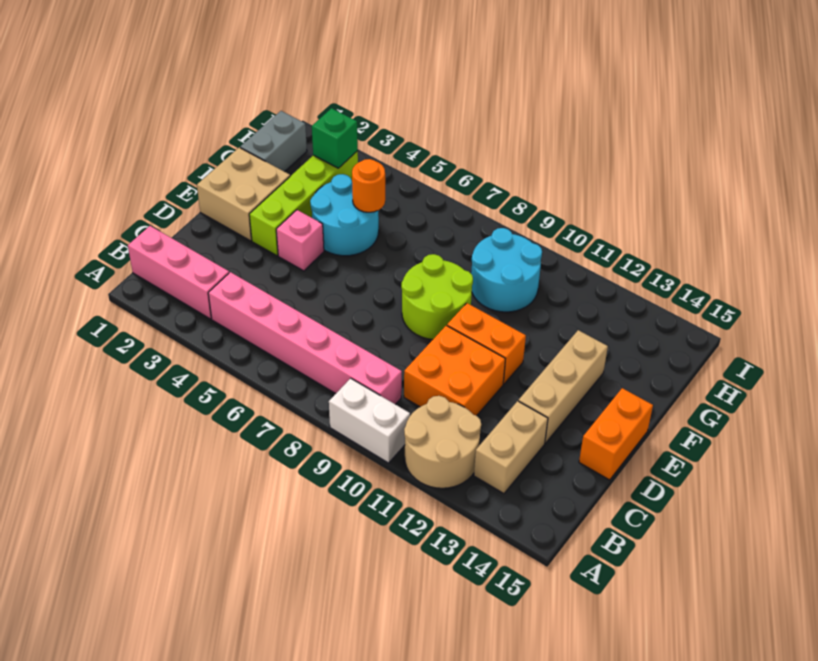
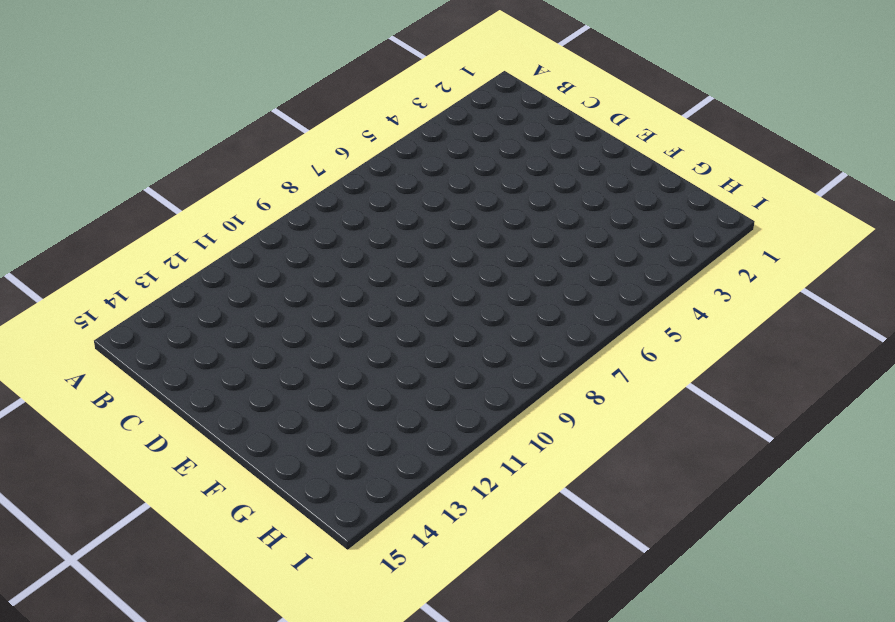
none -> white brick A9:A10 level 1
none -> tan round brick A11:B12 level 1
none -> pink brick B1:B3 level 1

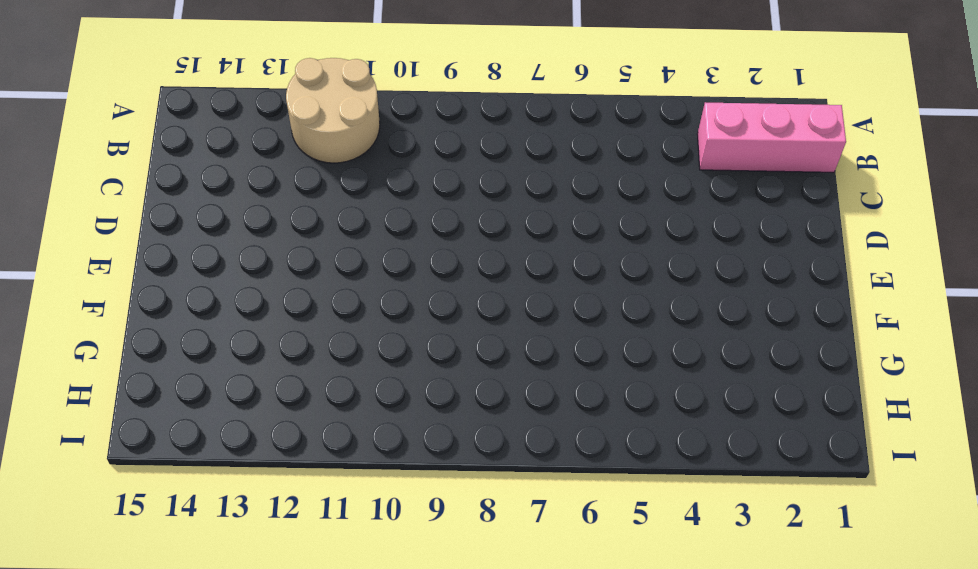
none -> white brick A9:A10 level 1
none -> pink brick B4:B9 level 1
none -> tan brick B13:C13 level 1

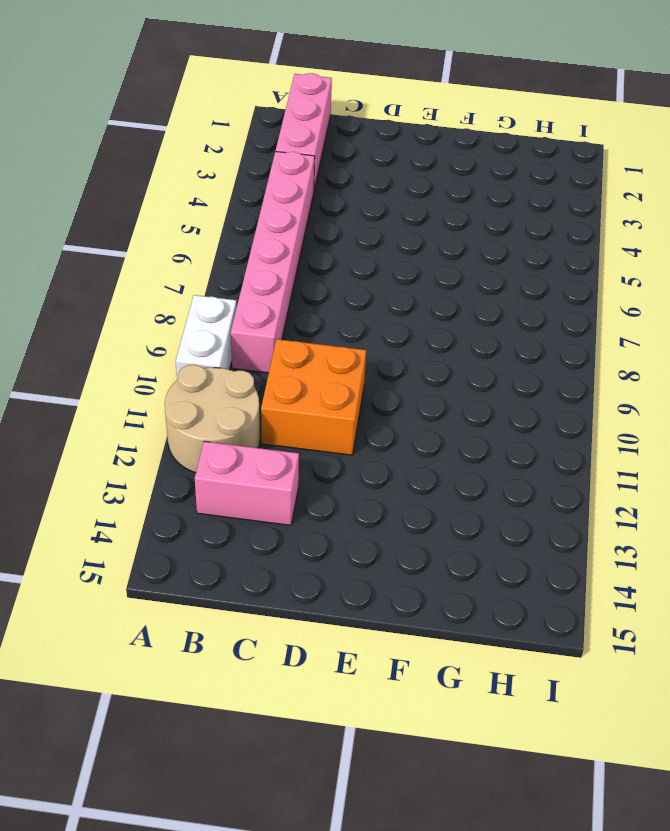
pink brick B13:C13 level 1 -> tan brick B13:C13 level 1
none -> tan brick D13:F13 level 1
none -> orange brick D15:E15 level 1
none -> tan brick E1:F2 level 1

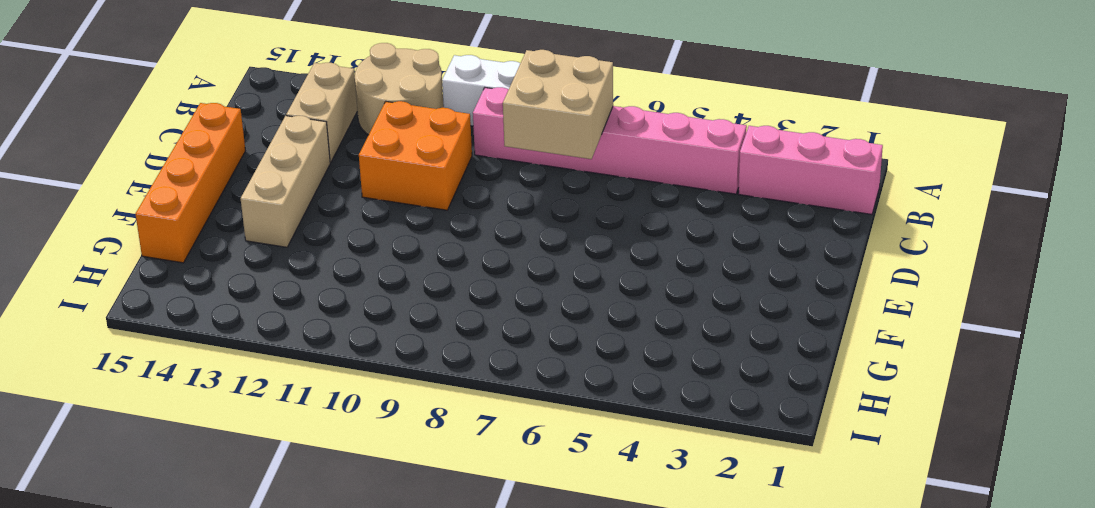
tan brick B7:C8 level 2 -> tan brick E1:F2 level 1
orange brick D15:G15 level 1 -> orange brick D15:E15 level 1
none -> lime brick E3:H3 level 1
none -> pink brick E4 level 1
none -> lime round brick E8:F9 level 1

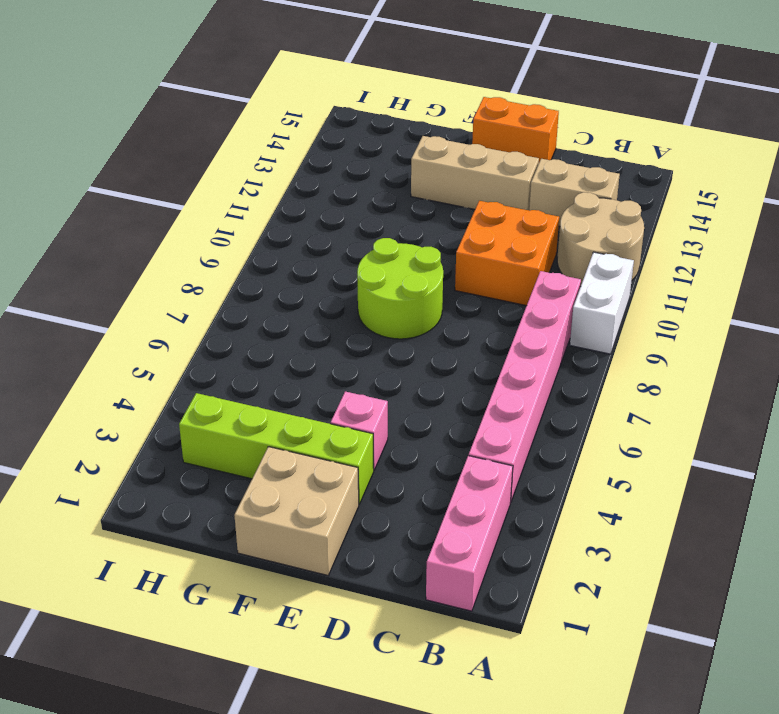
none -> orange brick E10:E11 level 1
none -> cyan round brick F4:G5 level 1
none -> grey brick G1:H1 level 1

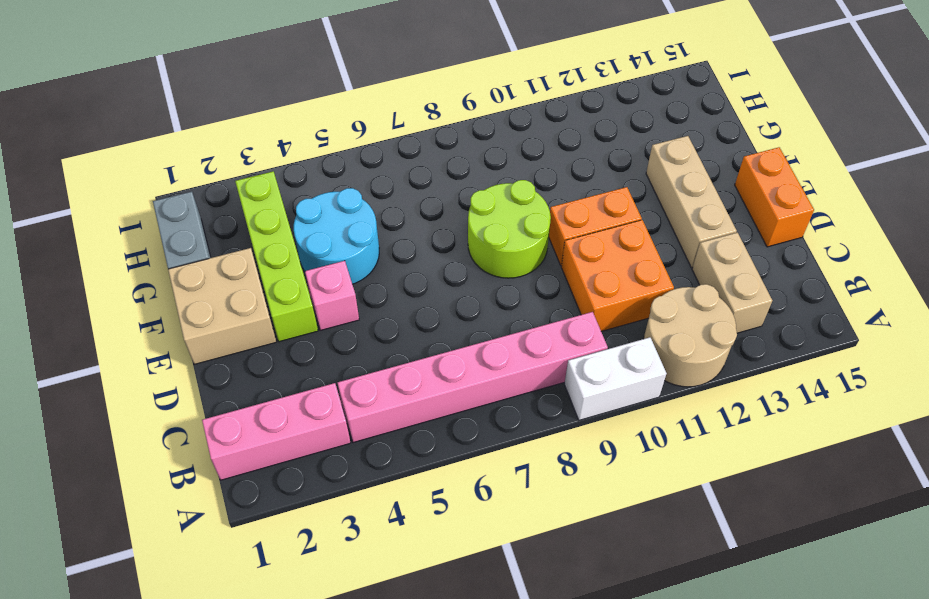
none -> cyan round brick G9:H10 level 1
none -> orange round brick G5 level 2
none -> green brick H3 level 2

